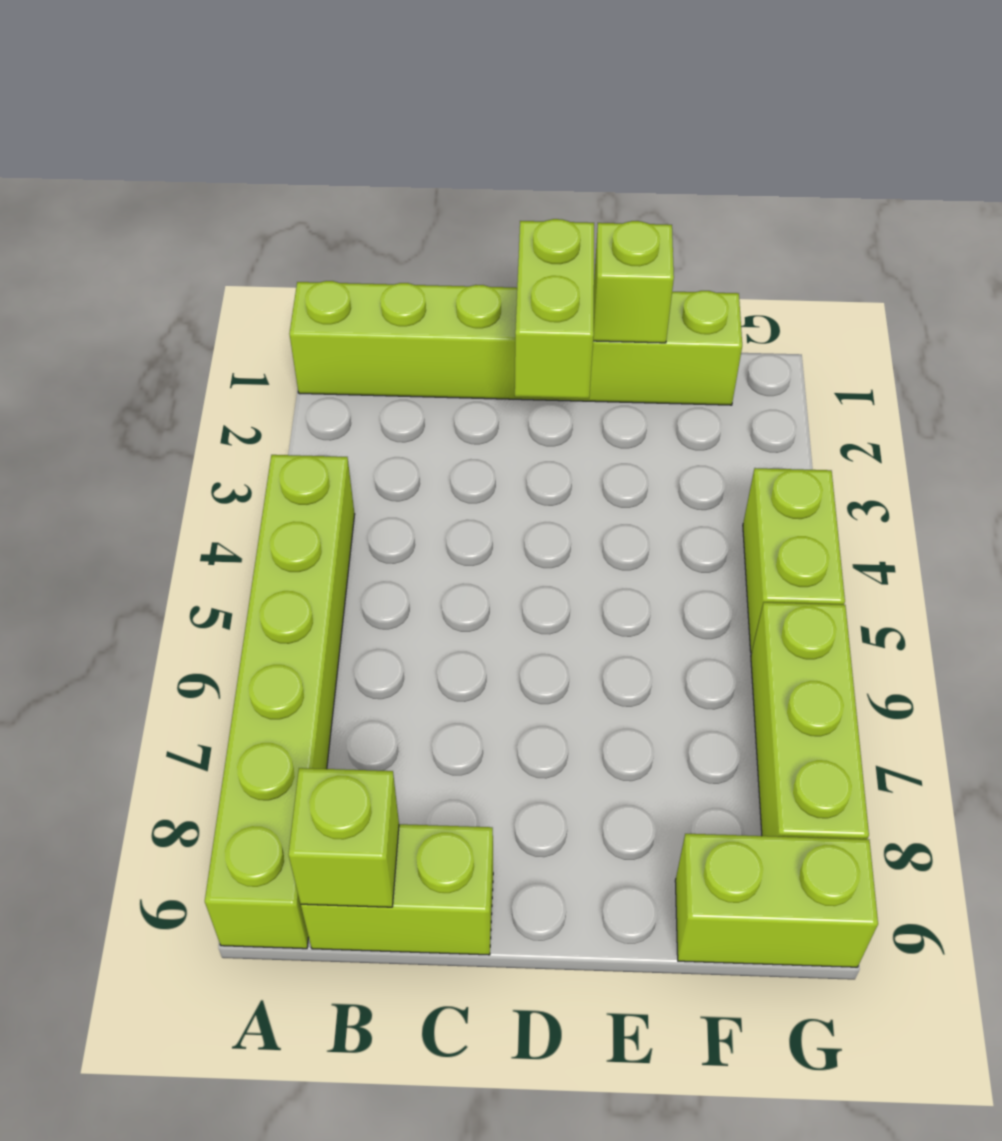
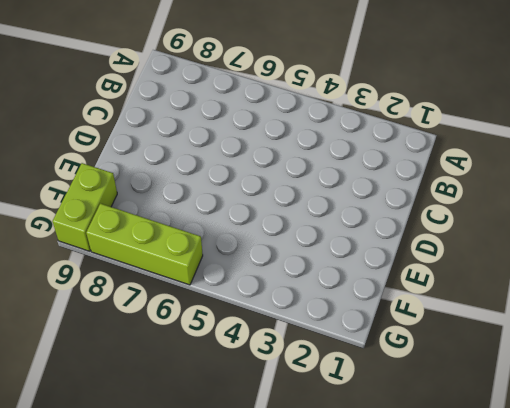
none -> lime brick A1:F1 level 1
none -> lime brick A4:A9 level 1

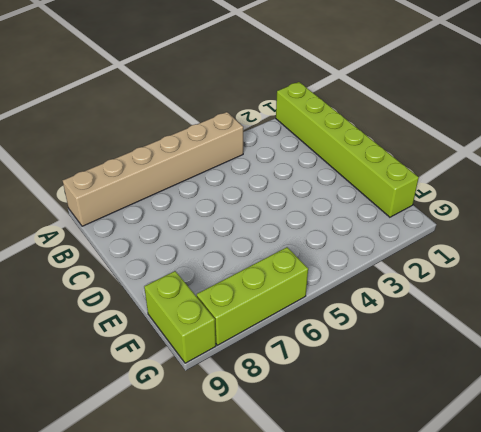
tan brick A4:A9 level 1 -> lime brick A4:A9 level 1
none -> lime brick B9:C9 level 1
none -> lime brick G4:G5 level 1

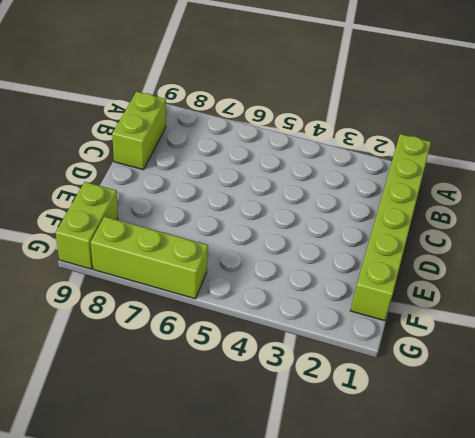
none -> lime brick A4:A9 level 1
none -> lime brick G4:G5 level 1

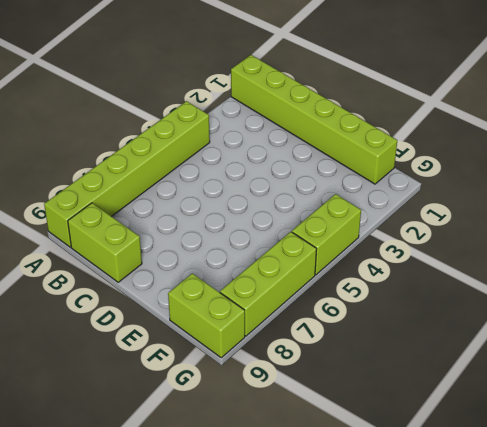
none -> lime brick B9 level 2
none -> lime brick D1:D2 level 2

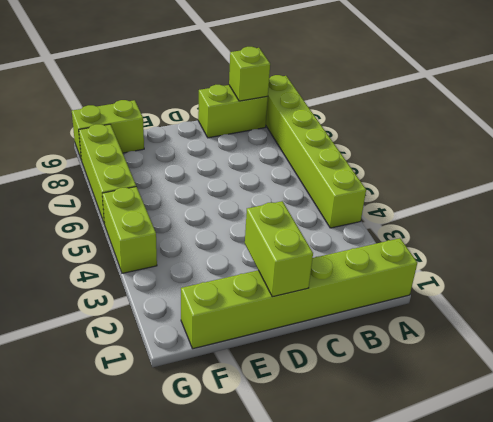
none -> lime brick E1 level 2

